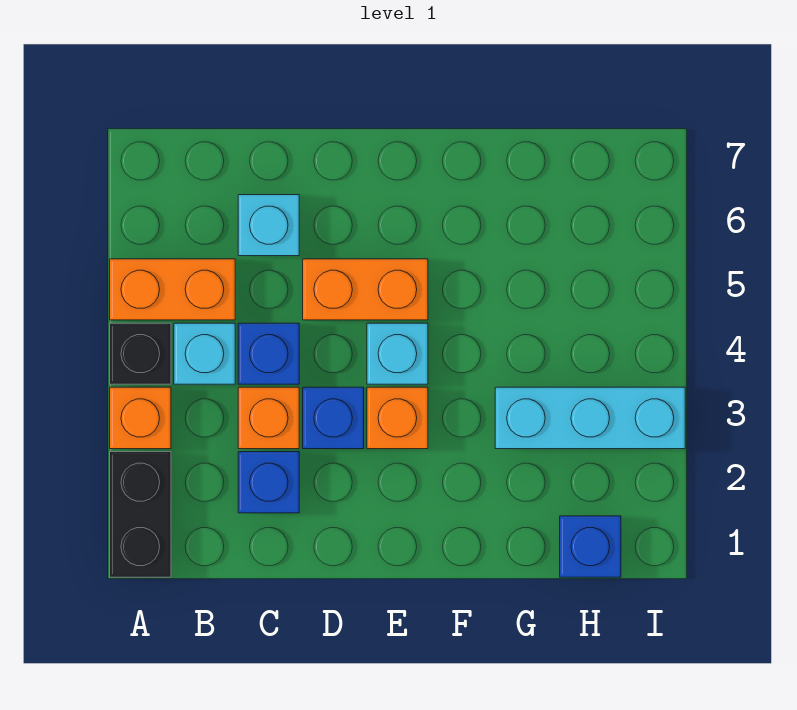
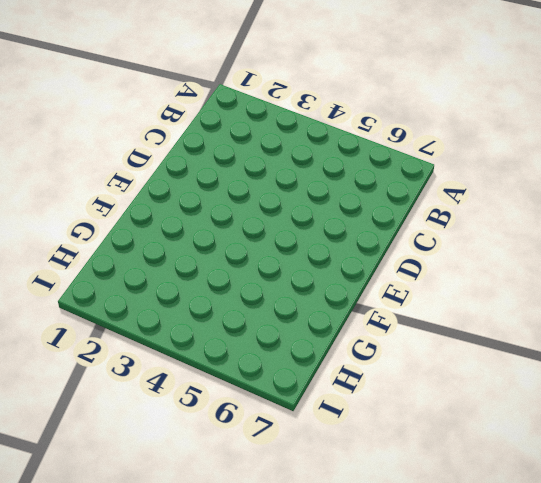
none -> black brick A1:A2 level 1
none -> orange brick A3 level 1
none -> black brick A4 level 1

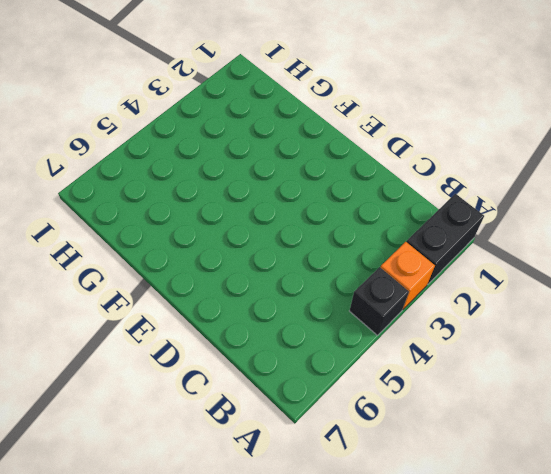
none -> orange brick A5:B5 level 1
none -> cyan brick B4 level 1
none -> blue brick C2 level 1

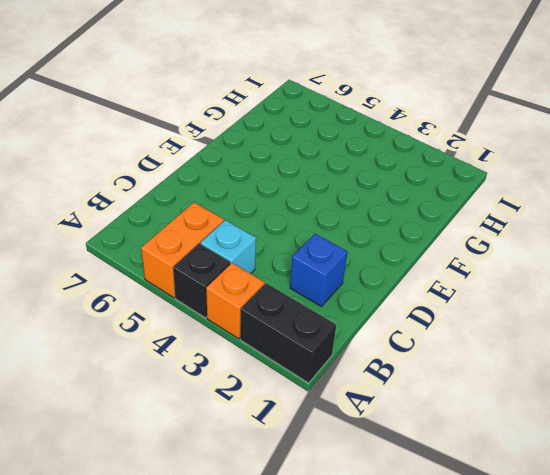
none -> orange brick C3 level 1
none -> blue brick C4 level 1
none -> cyan brick C6 level 1

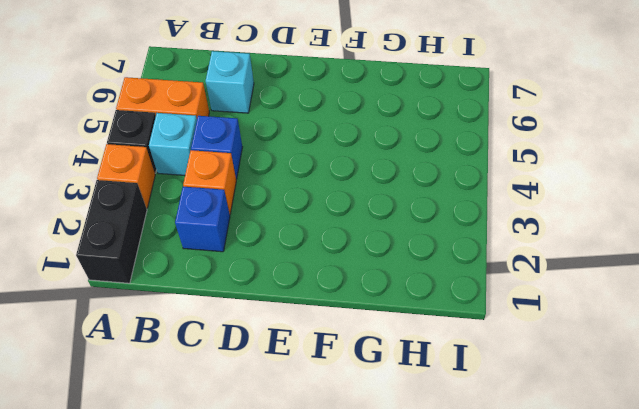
none -> blue brick D3 level 1
none -> orange brick D5:E5 level 1
none -> orange brick E3 level 1

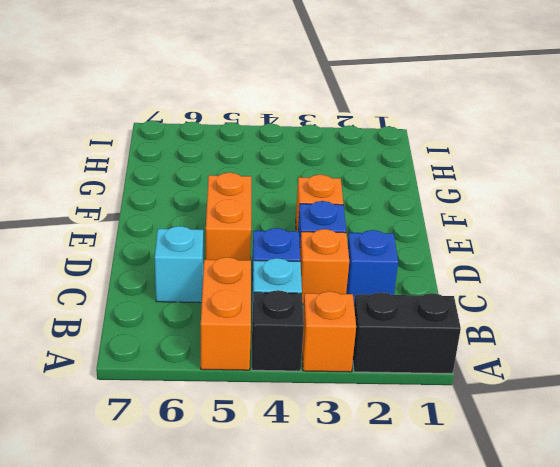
none -> cyan brick E4 level 1
none -> cyan brick G3:I3 level 1
none -> blue brick H1 level 1

